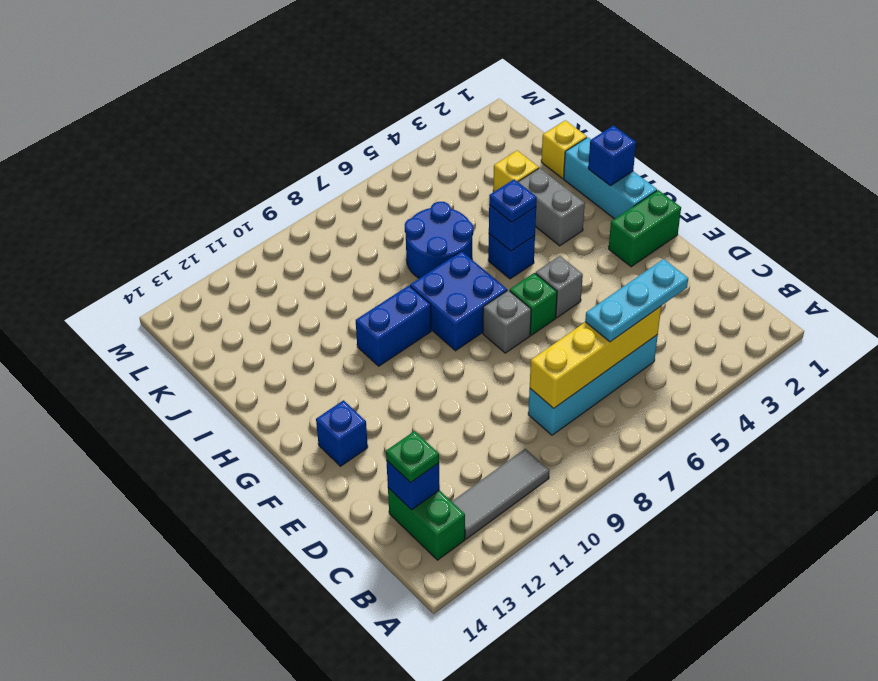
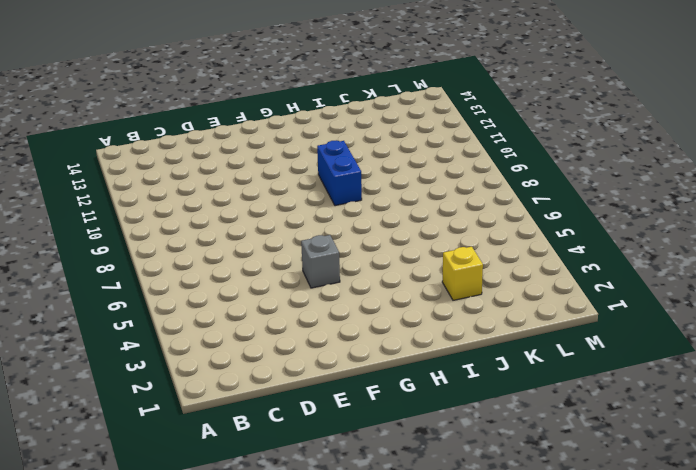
none -> grey tile B10:B12 level 1
none -> green brick B13:C13 level 1
none -> cyan brick C5:C8 level 1

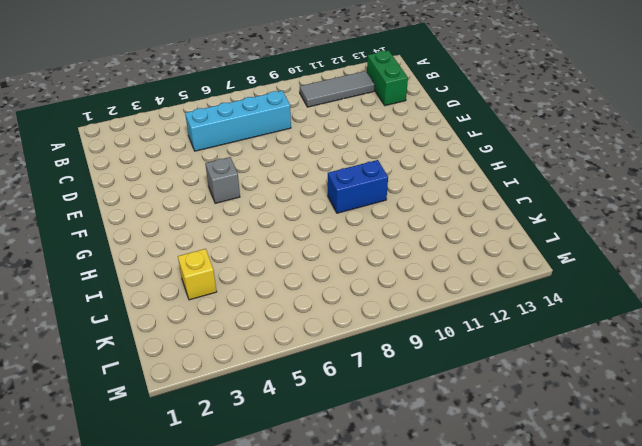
none -> green brick F1:F2 level 1
none -> green brick F6 level 1
none -> grey brick F7 level 1

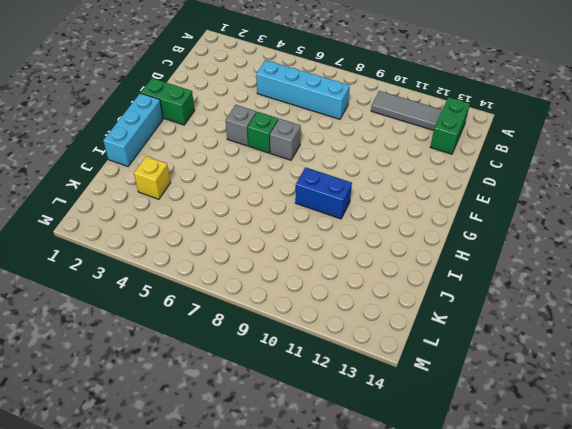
none -> blue brick F13 level 1
none -> blue brick G7:H8 level 1
none -> grey brick H3:I3 level 1

